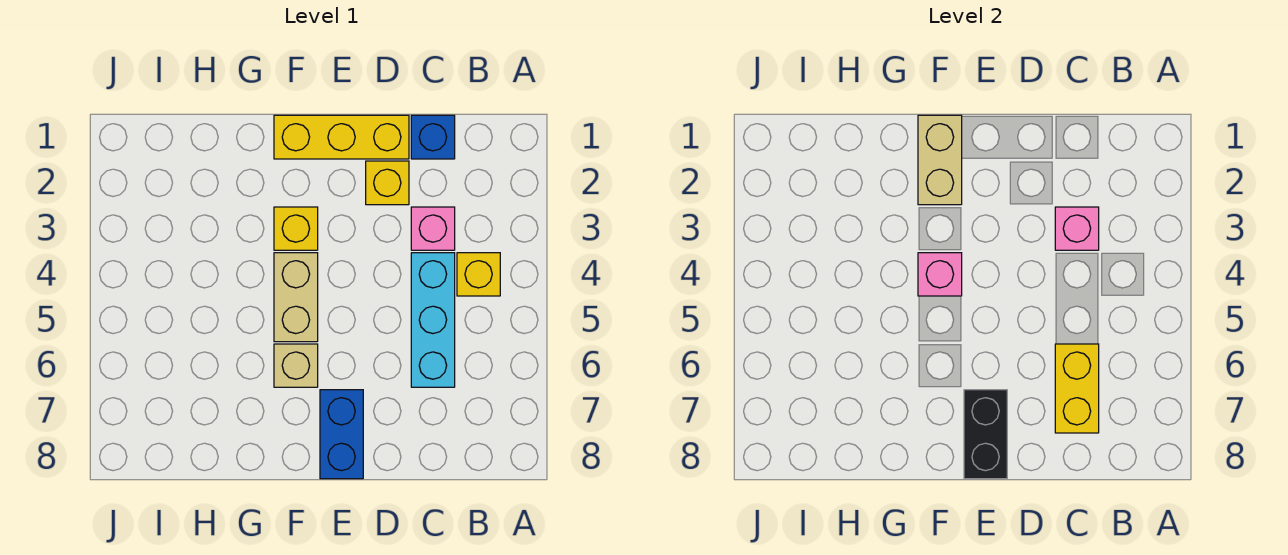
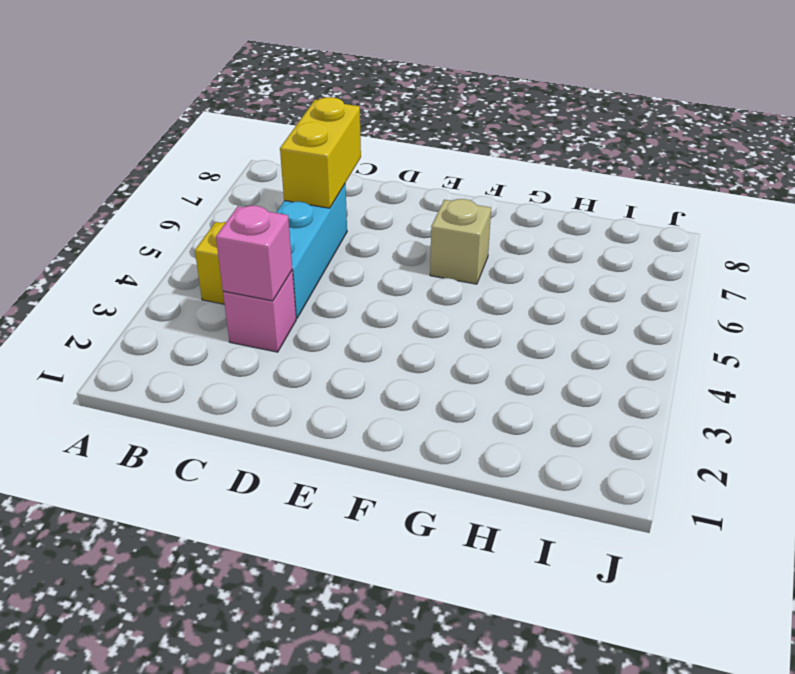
none -> blue brick C1 level 1
none -> yellow brick D1:F1 level 1
none -> yellow brick D2 level 1

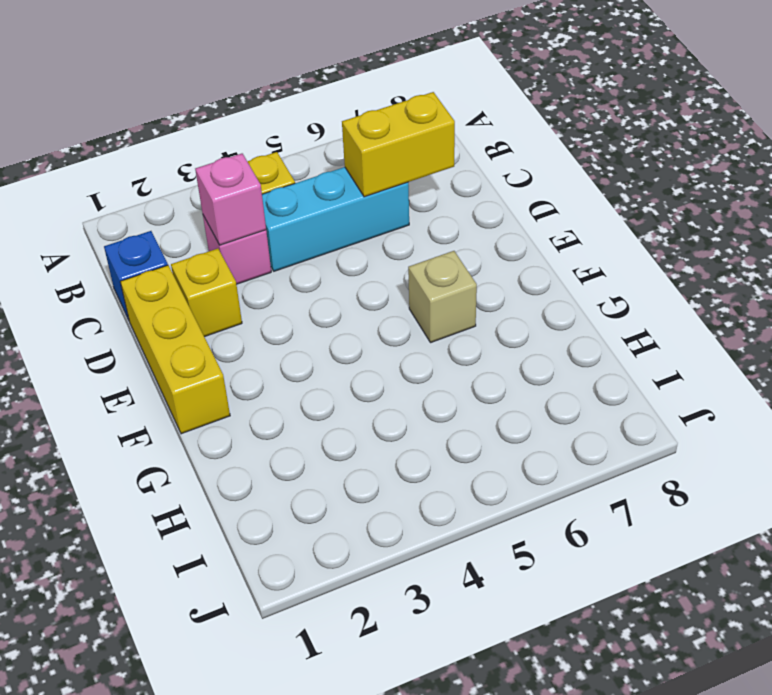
none -> blue brick E7:E8 level 1
none -> yellow brick F3 level 1
none -> tan brick F4:F5 level 1

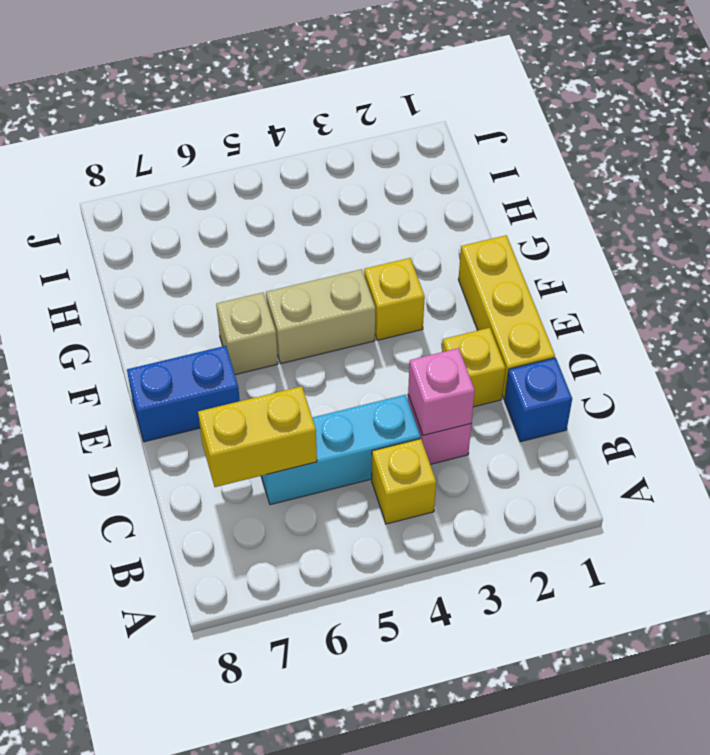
none -> black brick E7:E8 level 2
none -> tan brick F1:F2 level 2
none -> pink brick F4 level 2

